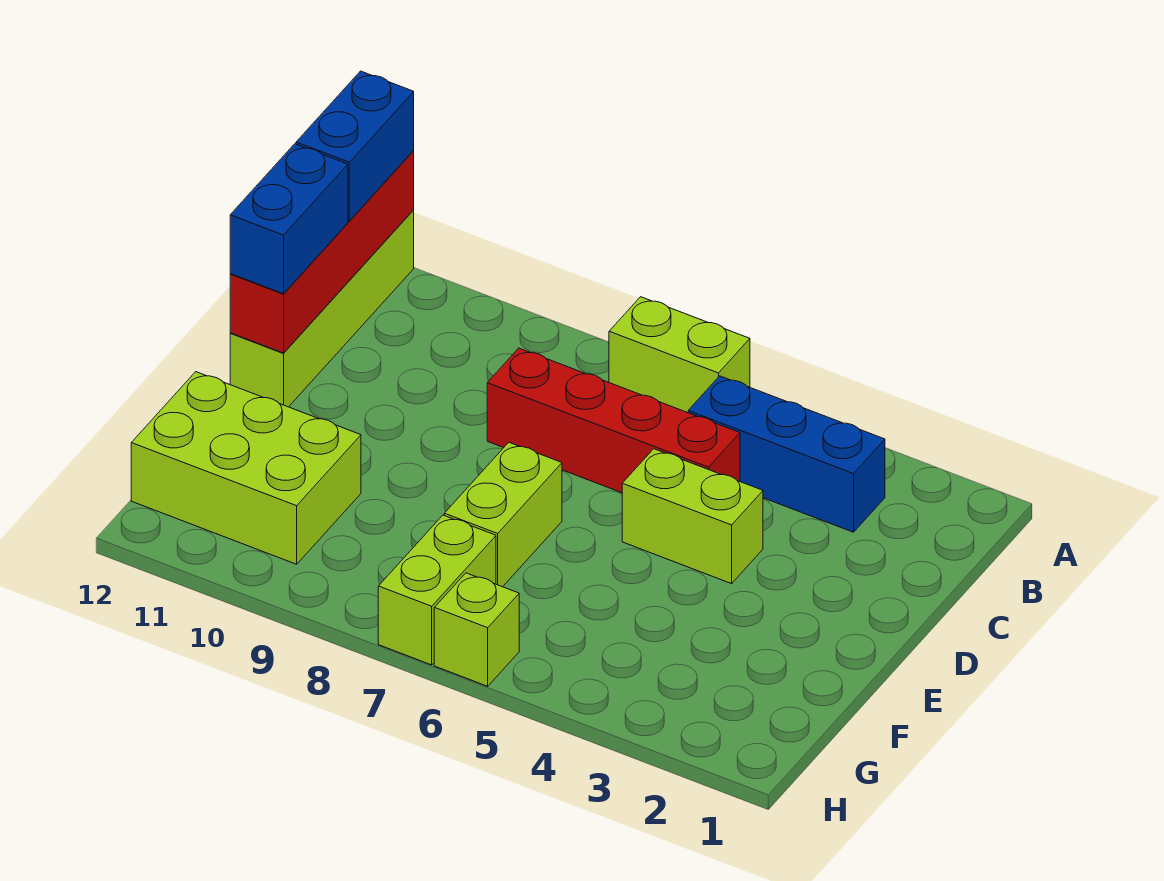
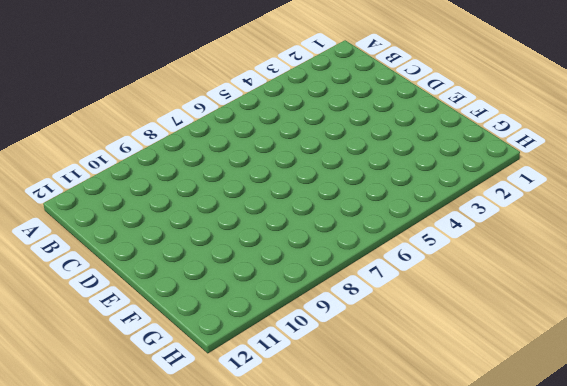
none -> lime brick A6:A7 level 1
none -> lime brick A12:D12 level 1
none -> blue brick B3:B5 level 1

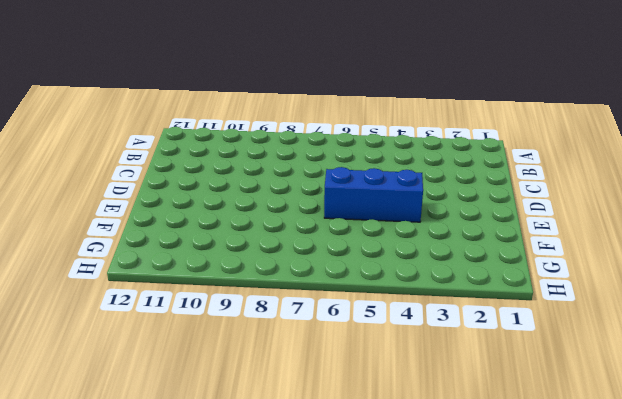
blue brick E4:E6 level 1 -> blue brick B3:B5 level 1
none -> lime brick A6:A7 level 1
none -> lime brick A12:D12 level 1
none -> red brick C5:C8 level 1

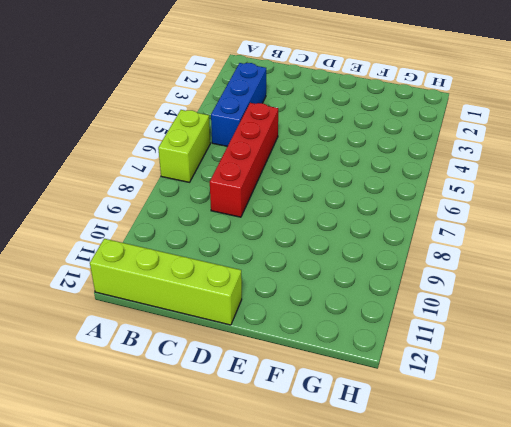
none -> lime brick D4:D5 level 1
none -> lime brick E7:F7 level 1
none -> lime brick F10:G12 level 1

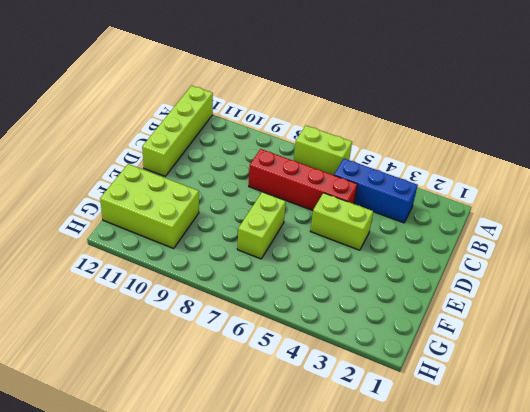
none -> lime brick G7:H7 level 1
none -> lime brick H6 level 1
none -> red brick A12:D12 level 2

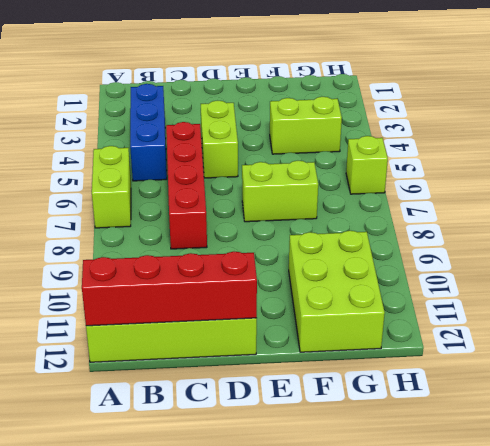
lime brick F4:G4 level 1 -> lime brick G7:H7 level 1
none -> blue brick A12:B12 level 3
none -> blue brick C12:D12 level 3

